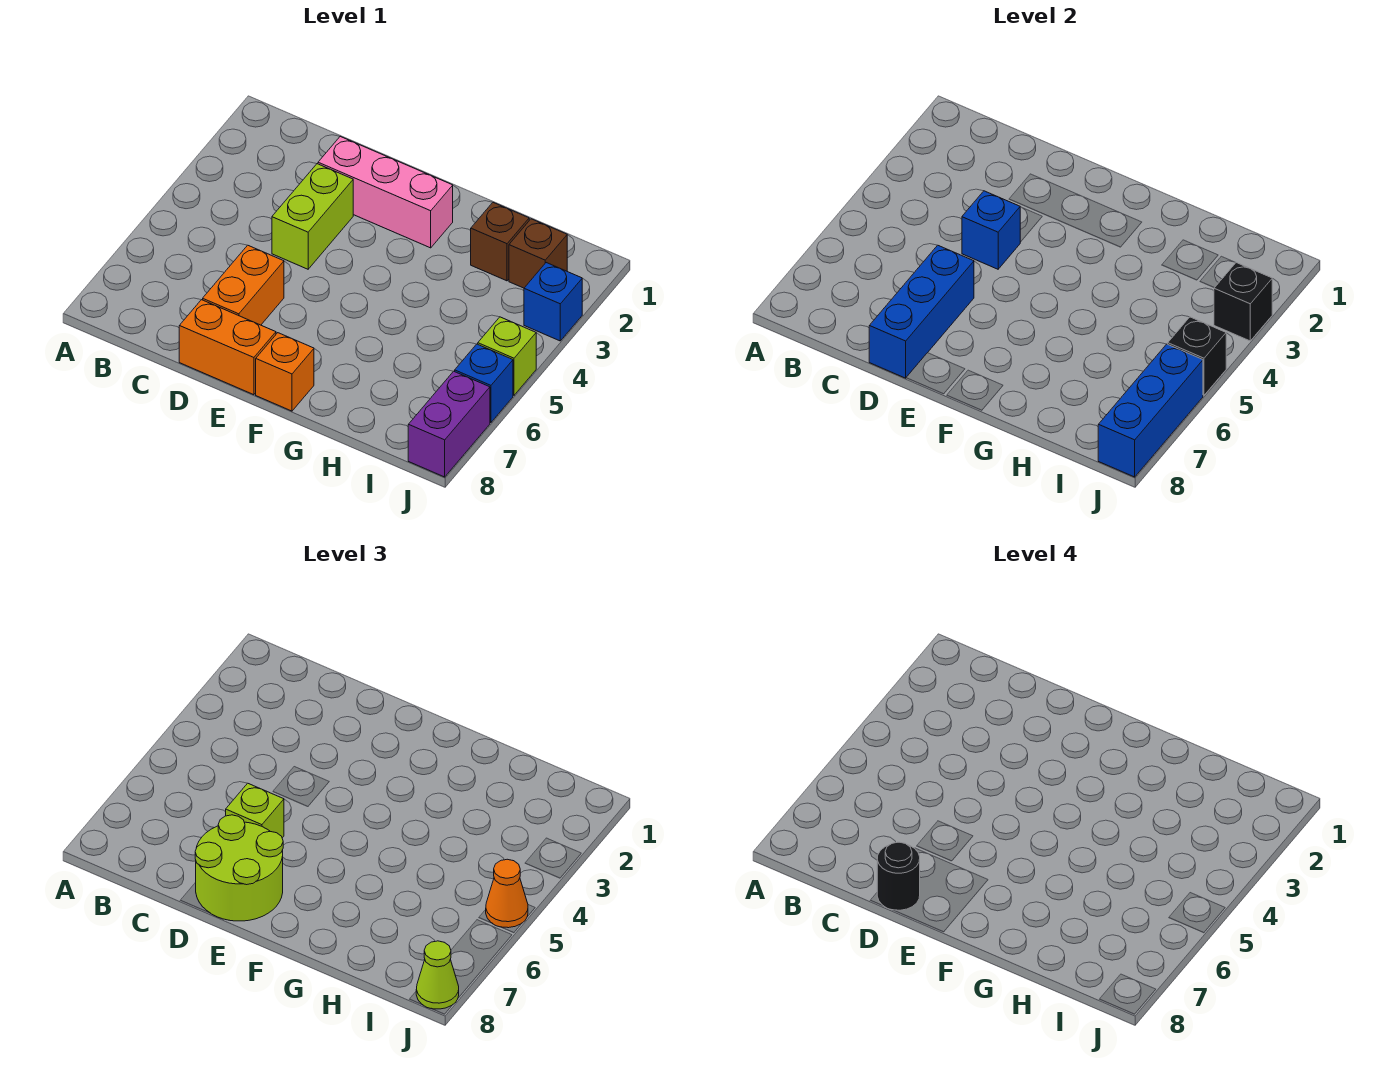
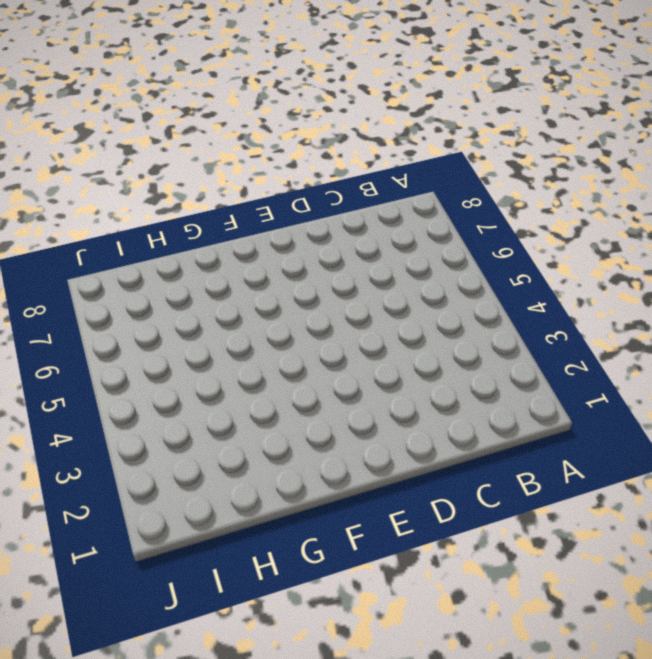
none -> pink brick D2:F2 level 1
none -> lime brick D3:D4 level 1
none -> orange brick D6:D7 level 1

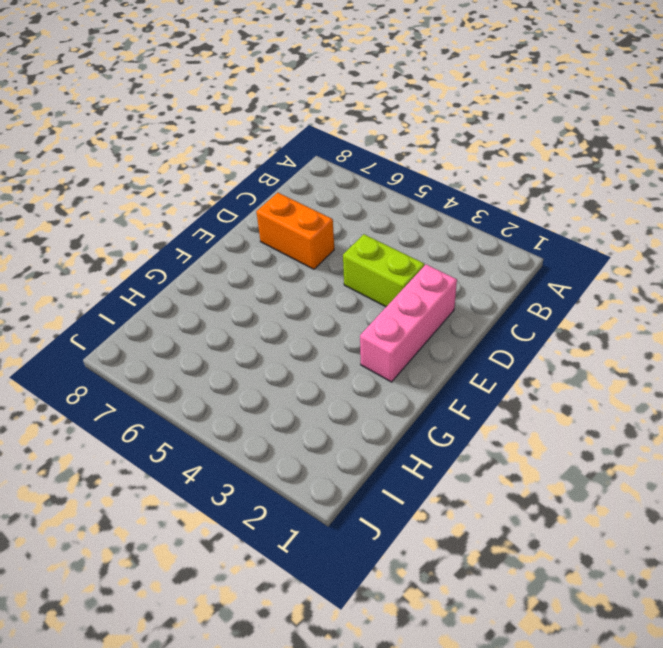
none -> orange brick D8:E8 level 1
none -> orange brick F8 level 1
none -> brown brick H2 level 1

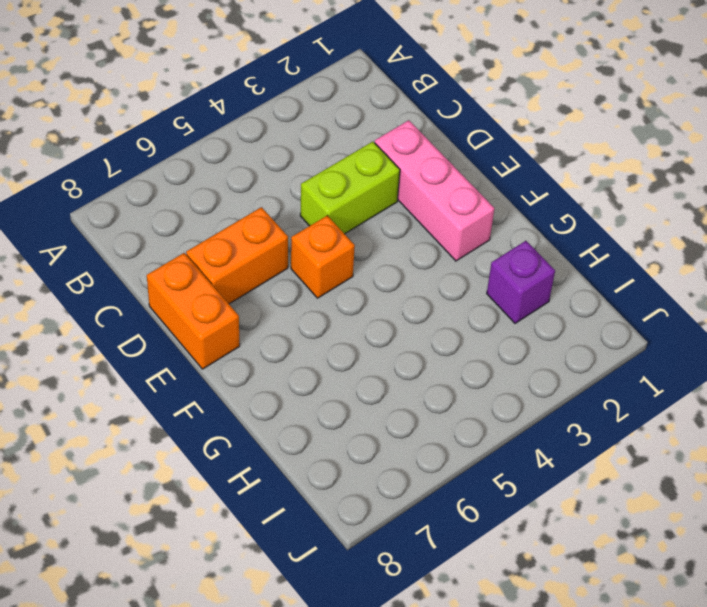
orange brick E5 level 1 -> orange brick F8 level 1
purple brick H2 level 1 -> brown brick H2 level 1
none -> brown brick I2 level 1
none -> blue brick J3 level 1
none -> lime brick J5 level 1

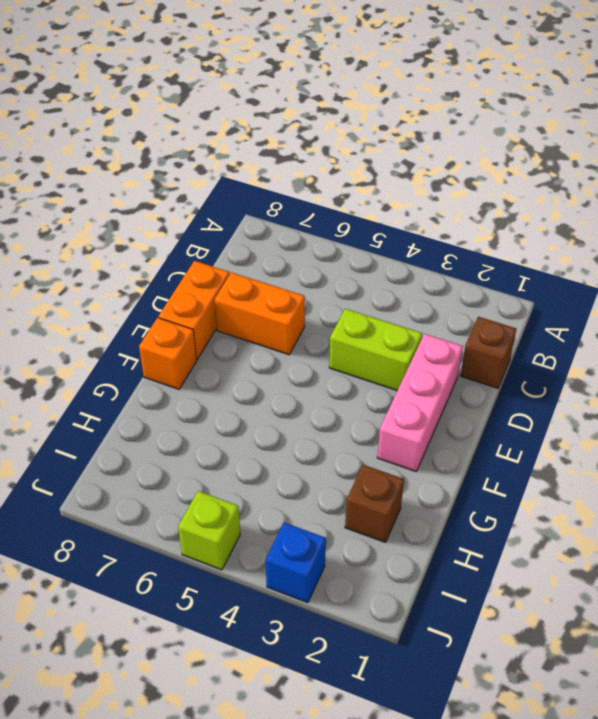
brown brick C1 level 1 -> brown brick I2 level 1
none -> blue brick J6 level 1
none -> purple brick J7:J8 level 1
none -> blue brick D4 level 2

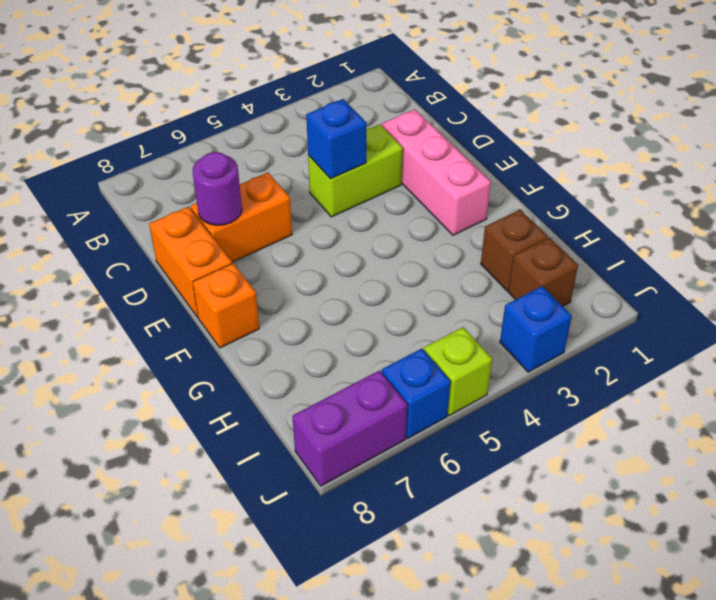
purple round brick D7 level 2 -> blue brick D6:D8 level 2
none -> black brick J3 level 2
none -> black brick J5 level 2
none -> blue brick J6:J8 level 2

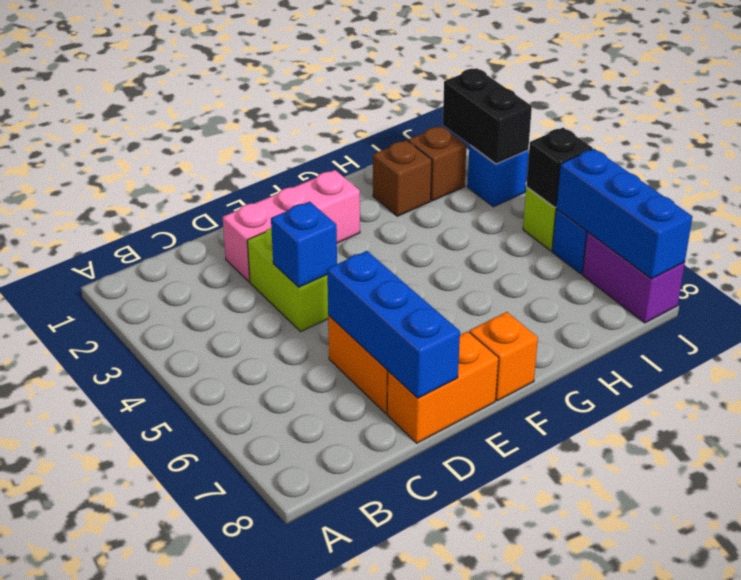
black brick J2:J3 level 2 -> black brick J3 level 2
none -> lime brick D6 level 3
none -> lime round brick D7:E8 level 3
none -> orange cone J5 level 3

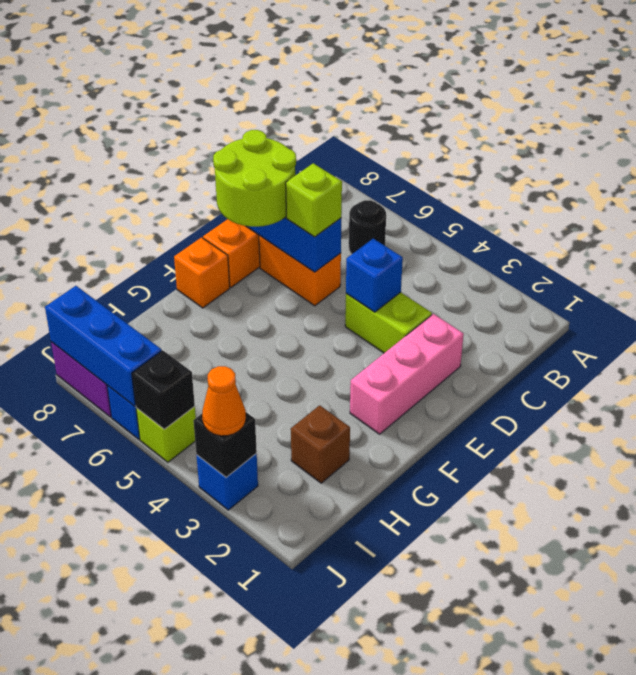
black round brick B6 level 1 -> black round brick D8 level 4
orange cone J3 level 3 -> orange cone J5 level 3
none -> brown brick I2 level 1
none -> lime cone J8 level 3

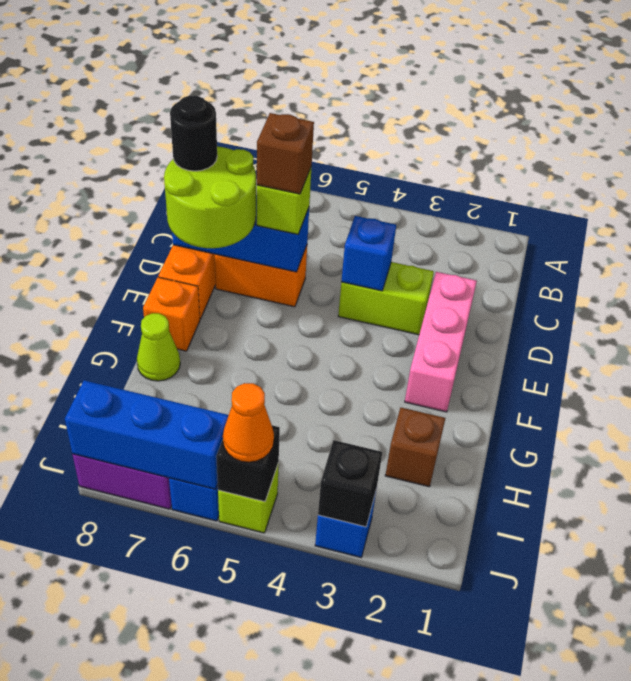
brown brick D6 level 4 -> brown brick I2 level 1
lime cone G8 level 1 -> lime cone J8 level 3

